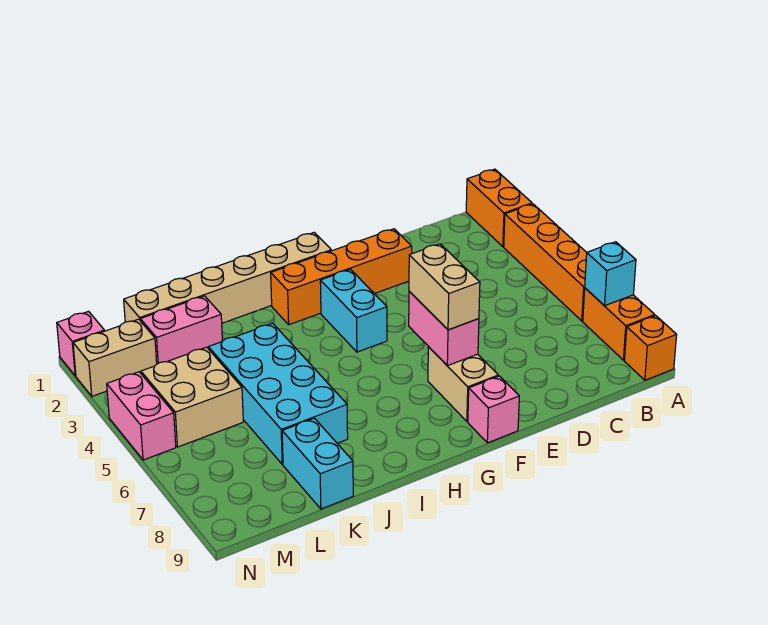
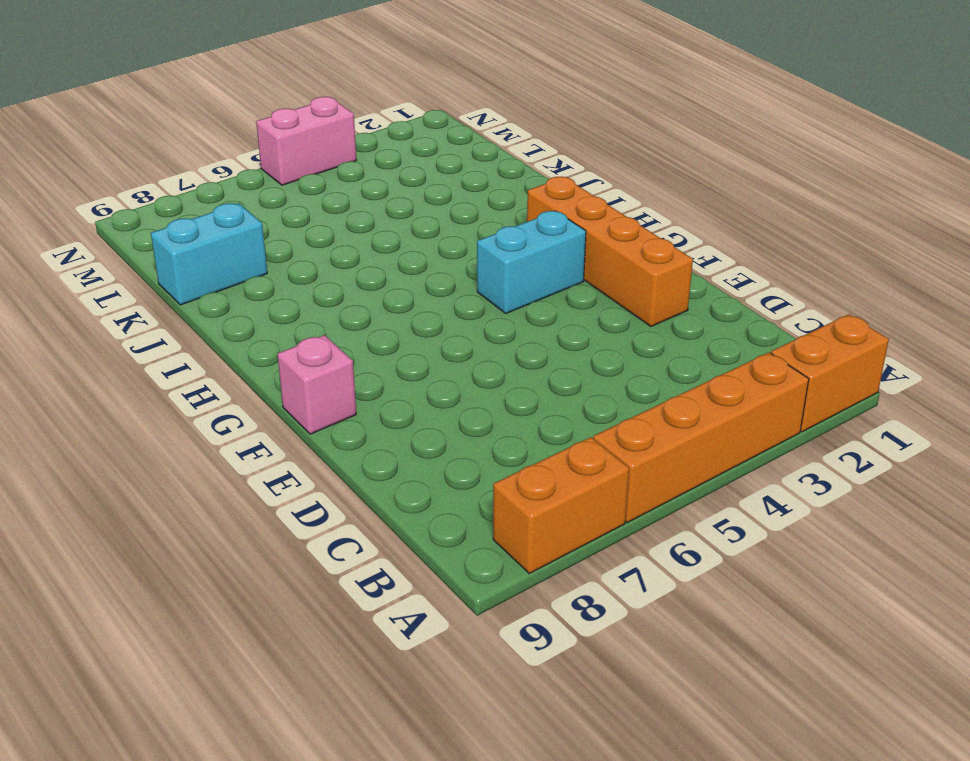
none -> orange brick A9 level 1
none -> tan brick F7:F8 level 1
none -> tan brick G1:L1 level 1

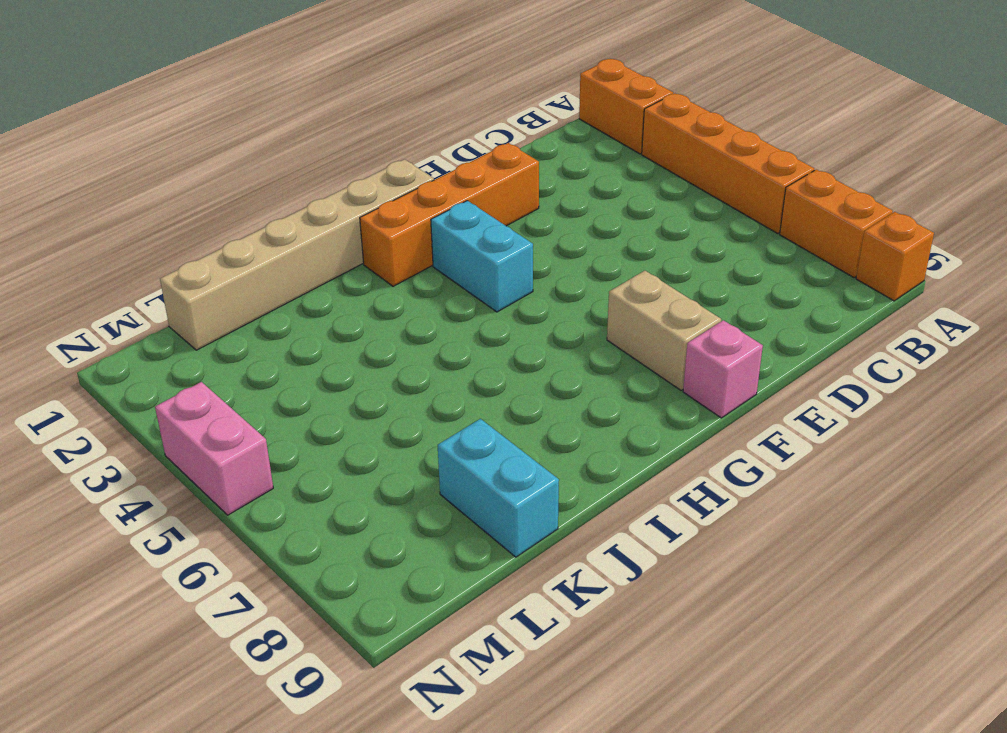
none -> cyan brick J4:K7 level 1
none -> pink brick K2:L2 level 1
none -> tan brick L4:M5 level 1

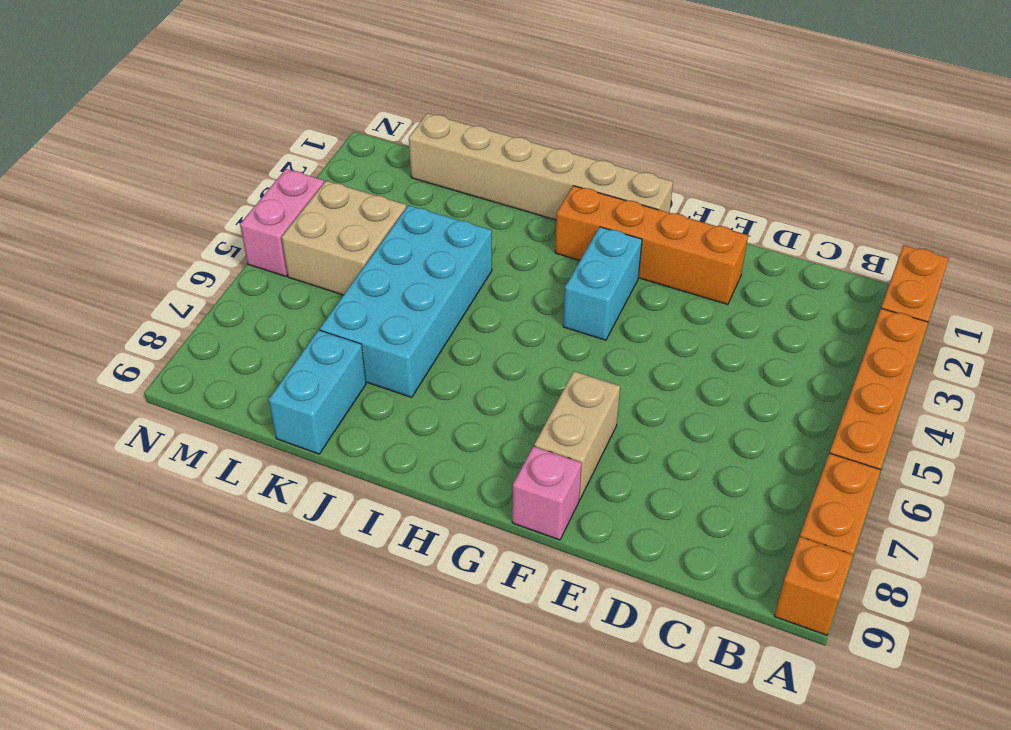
none -> pink brick K2:L2 level 1
none -> tan brick M2:N2 level 1
none -> pink brick N1 level 1

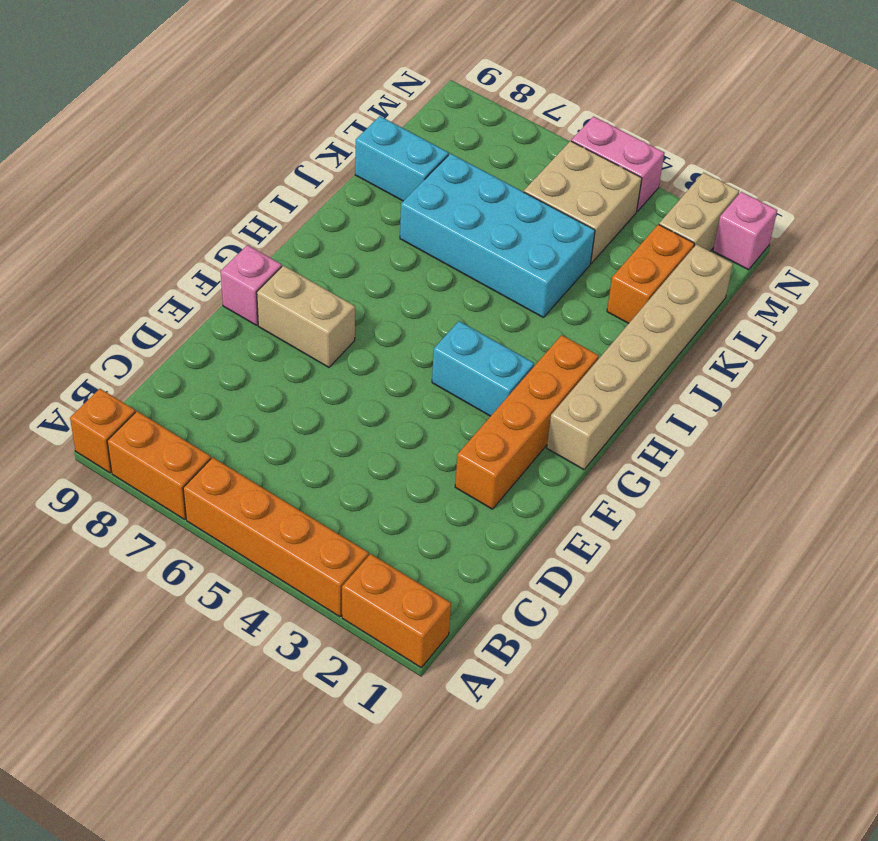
orange brick K2:L2 level 1 -> pink brick K2:L2 level 1
none -> cyan brick A7 level 2
none -> pink brick F6:F7 level 2
none -> tan brick F6:F7 level 3

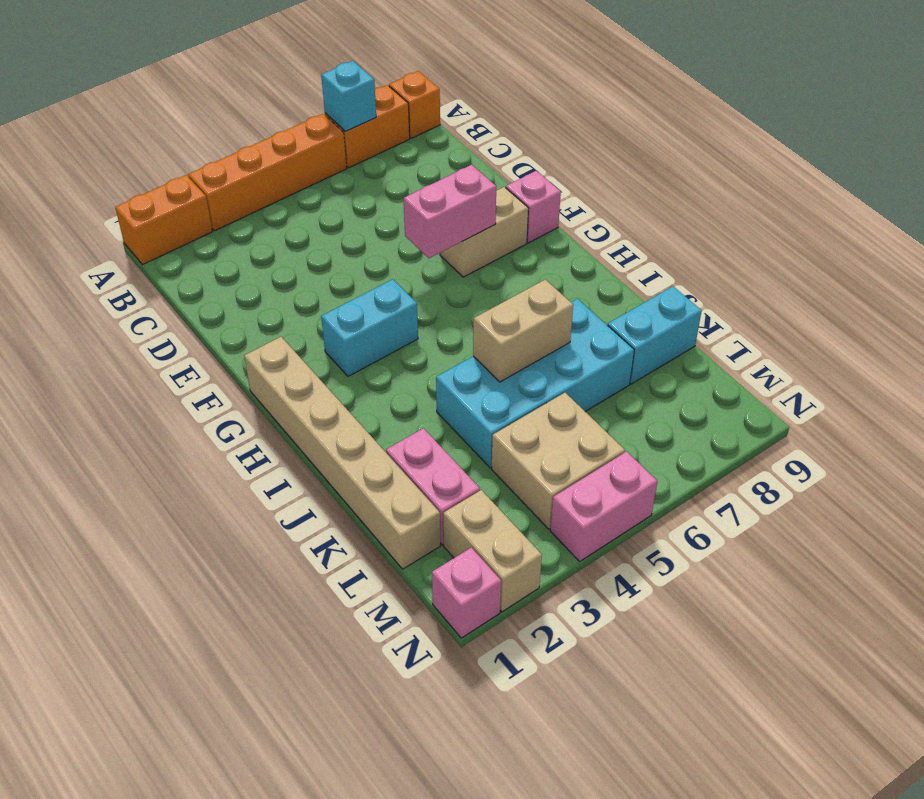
tan brick J5:J6 level 2 -> tan brick F6:F7 level 3
none -> orange brick E2:H2 level 1

